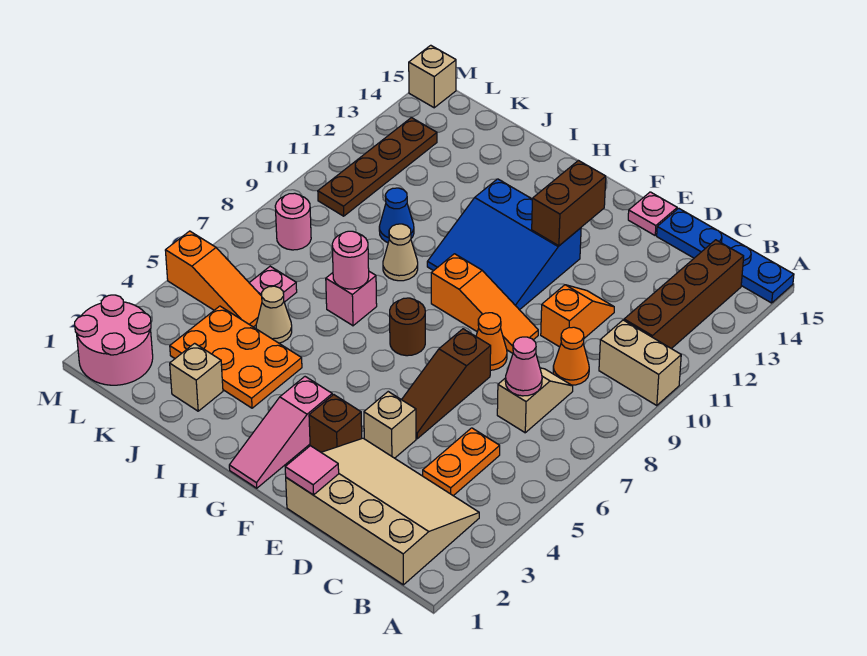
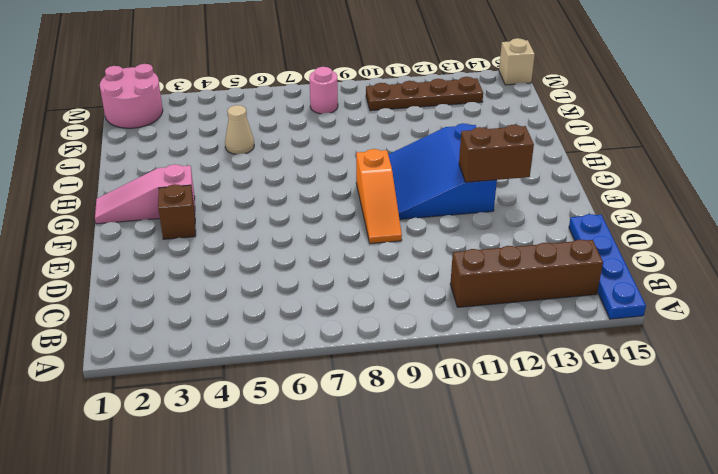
none -> tan brick A10:B10 level 1
none -> tan slope B1:E3 level 1 top 1
none -> orange plate C4:C5 level 1
none -> tan slope C7:C8 level 1 top 7

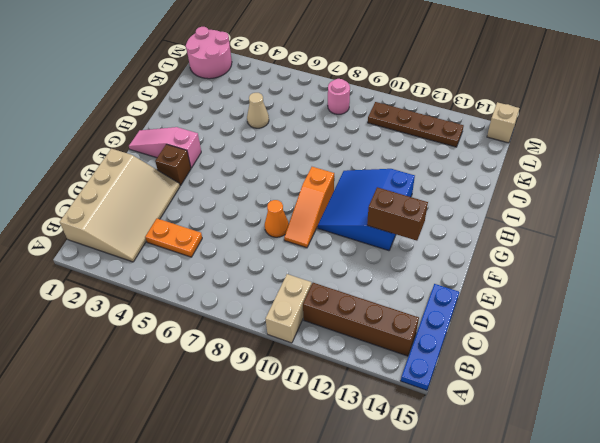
none -> tan slope C7:C8 level 1 top 7
none -> orange cone C9 level 1
none -> orange slope D10:D11 level 1 top 10
none -> tan brick E4 level 1

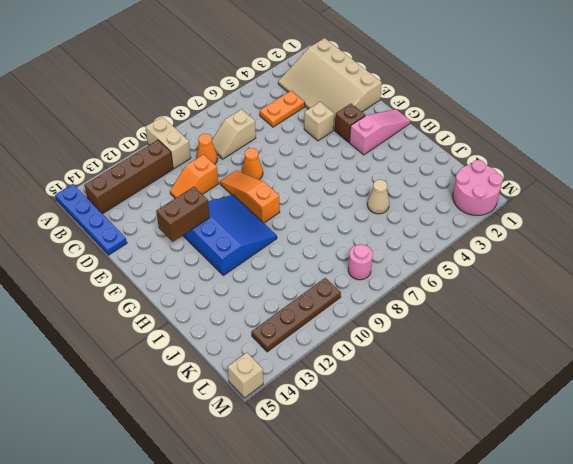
none -> brown slope E5:E7 level 1 top 7
none -> pink plate E15 level 1
none -> brown round brick G7 level 1
none -> orange plate I3:K4 level 1

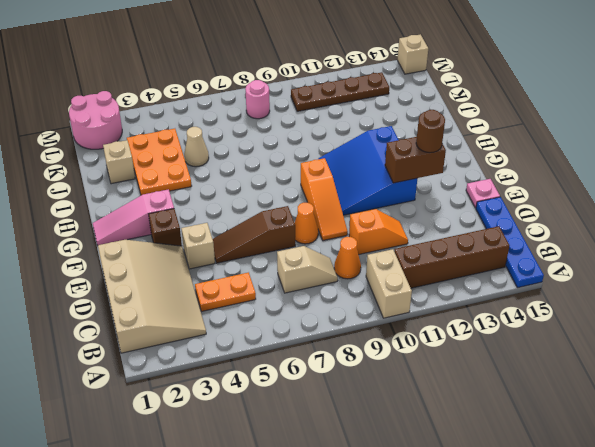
brown round brick F13 level 3 -> brown round brick G7 level 1
none -> pink brick I7 level 1
none -> tan cone I9 level 1
none -> blue cone J10 level 1
none -> orange slope K5:M5 level 1 top M

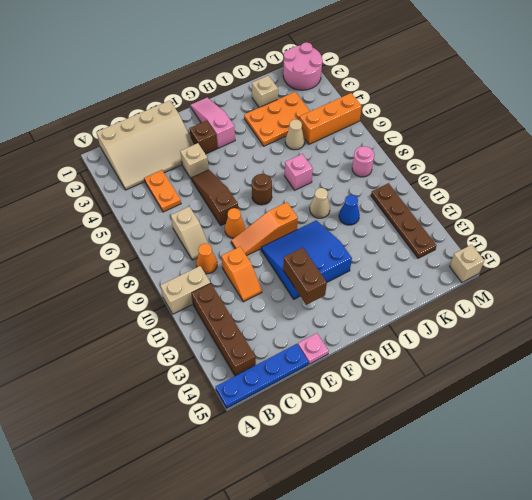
orange brick K5:M5 level 1 -> orange slope K5:M5 level 1 top M
none -> pink plate K6 level 1
none -> pink cone C7 level 2
none -> pink tile E1 level 2
none -> pink round brick I7 level 2

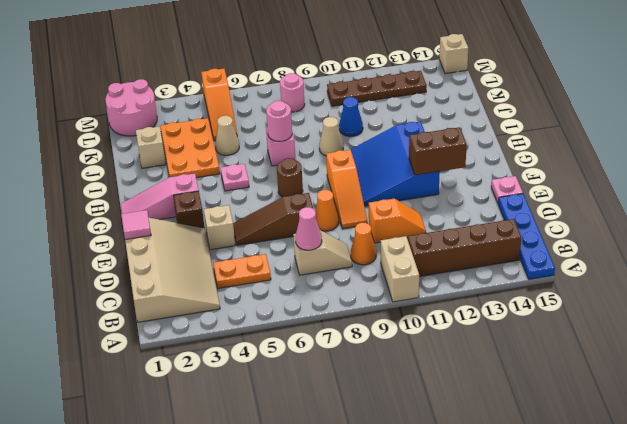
pink plate H5 level 1 -> pink plate K6 level 1

